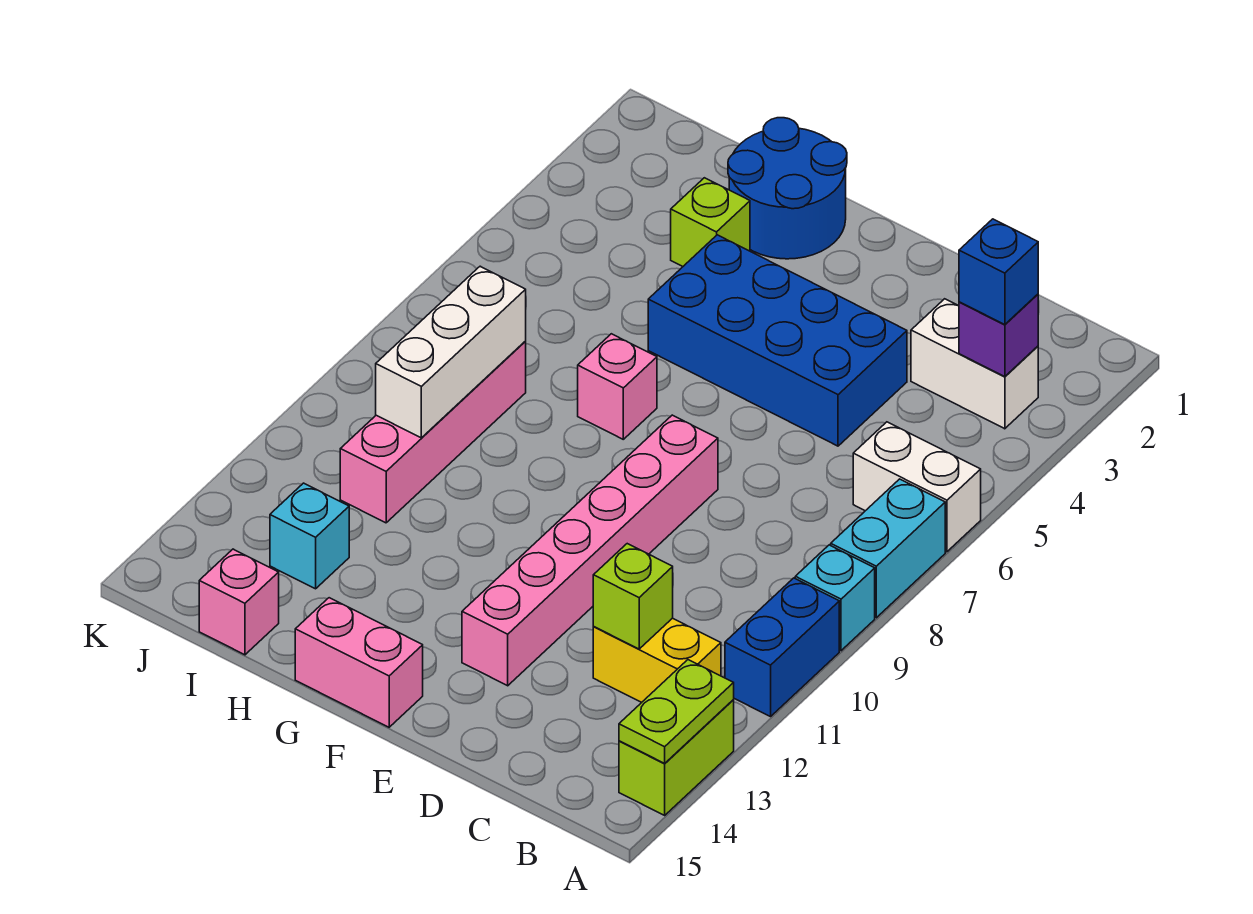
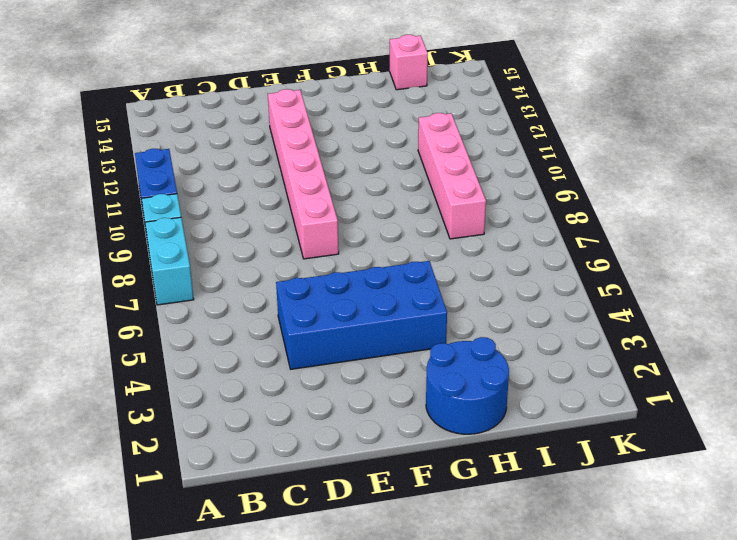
none -> white brick A6:B6 level 1
none -> lime brick A13:A14 level 1
none -> white brick B3:C3 level 1

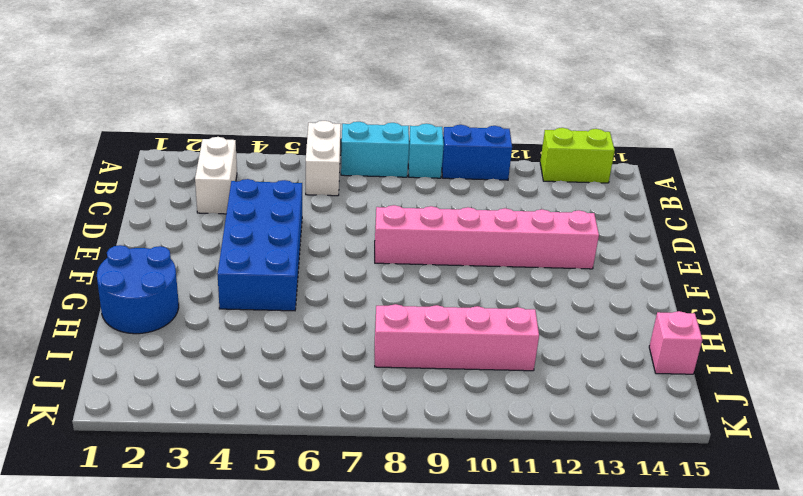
none -> yellow brick B12:C12 level 1
none -> pink brick F15:G15 level 1
none -> pink brick G7 level 1

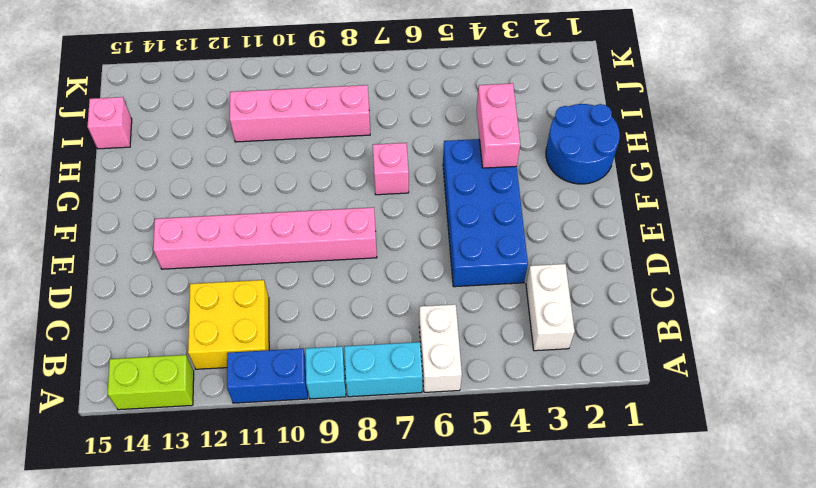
yellow brick B11:C12 level 1 -> yellow brick B12:C12 level 1
pink brick G4:H4 level 2 -> pink brick F15:G15 level 1
none -> lime brick H3 level 1
none -> cyan brick I13 level 1
none -> lime plate A13:A14 level 2

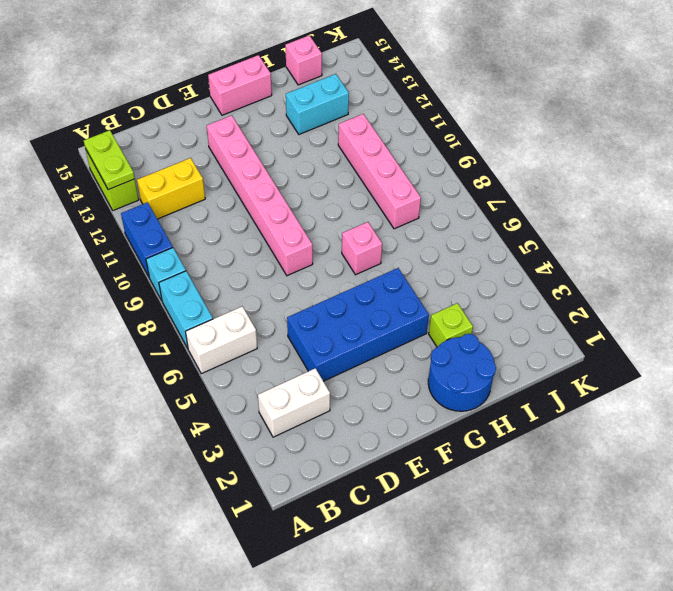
cyan brick H13:I13 level 1 -> cyan brick I13 level 1
none -> purple brick B3 level 2
none -> lime brick C12 level 2
none -> white brick I8:I10 level 2

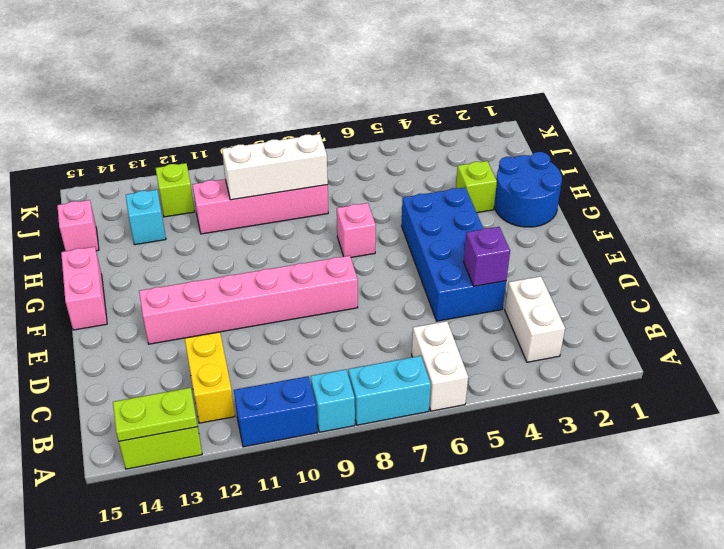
purple brick D4 level 2 -> purple brick B3 level 2
lime brick J12 level 1 -> lime brick C12 level 2
none -> blue brick B3 level 3

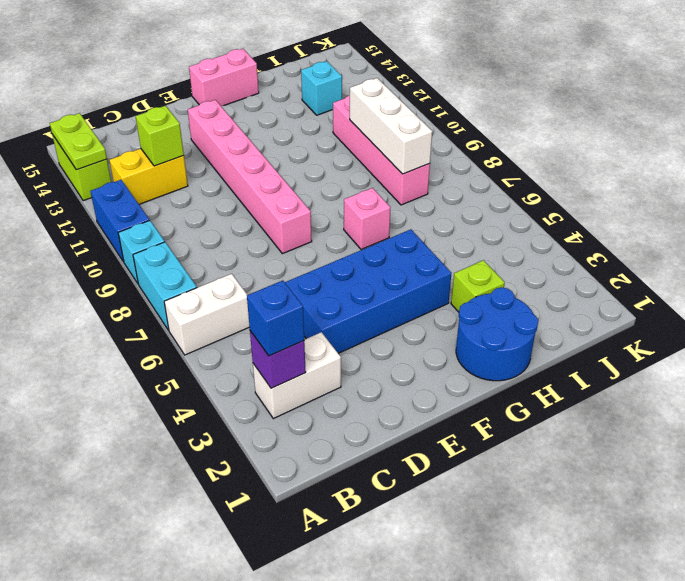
none -> pink brick I15 level 1

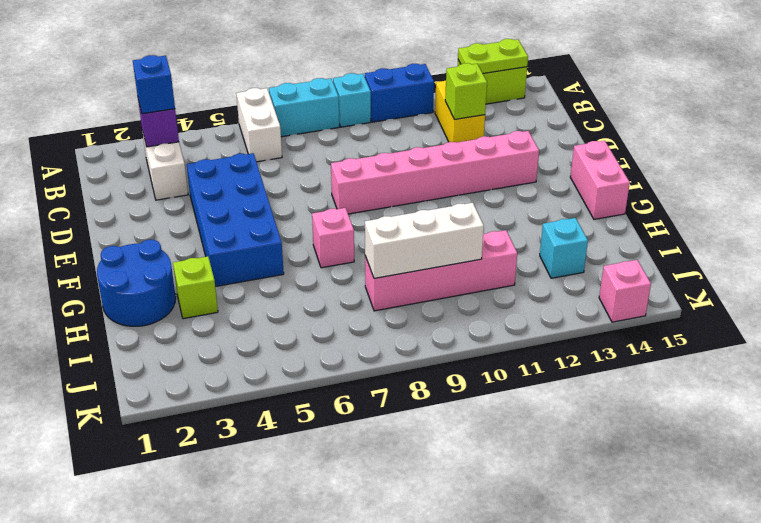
pink brick K14 level 1 -> pink brick I15 level 1

